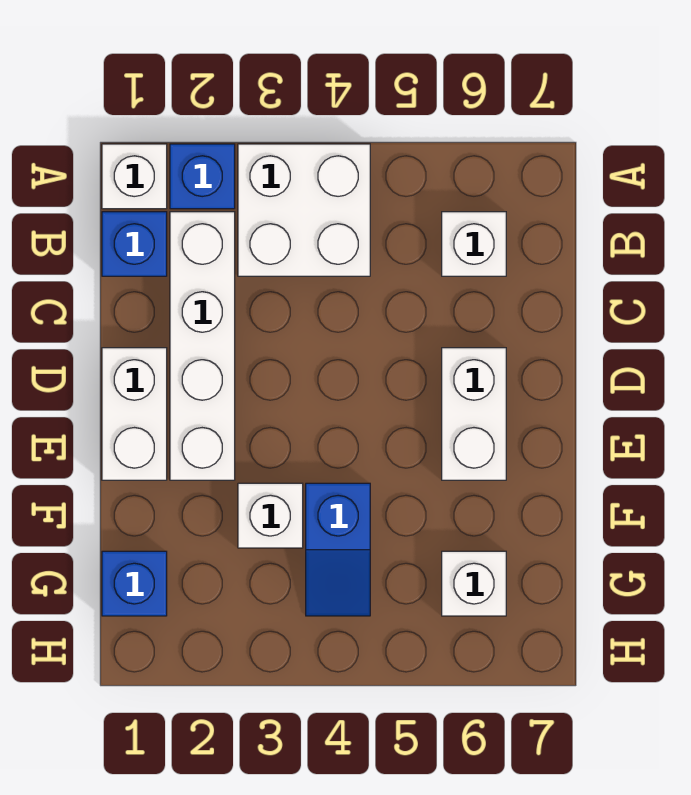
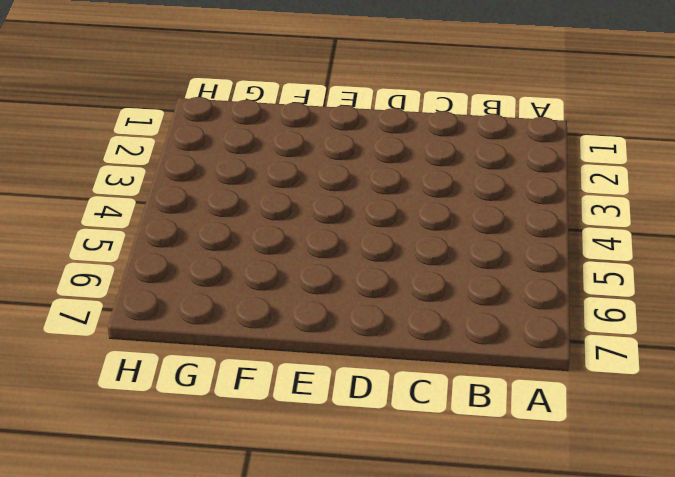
none -> white brick A1 level 1
none -> blue brick A2 level 1
none -> white brick A3:B4 level 1

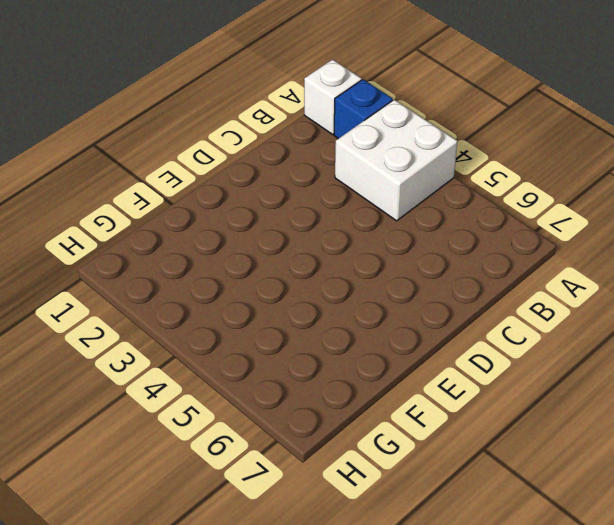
none -> blue brick B1 level 1
none -> white brick B2:E2 level 1
none -> white brick B6 level 1

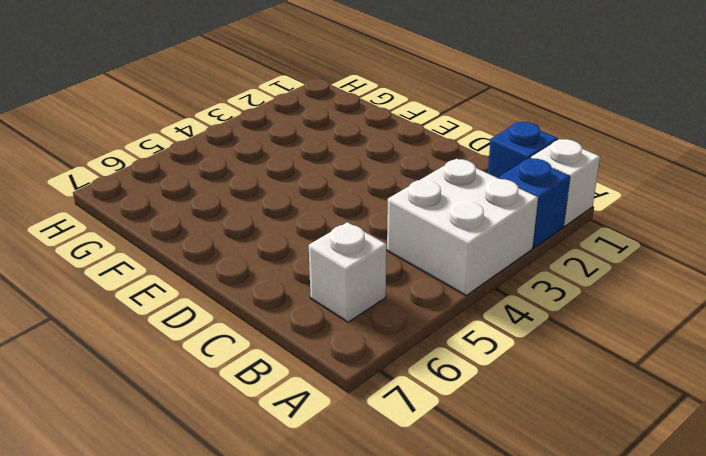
none -> white brick B2:E2 level 1
none -> white brick D1:E1 level 1
none -> white brick D6:E6 level 1

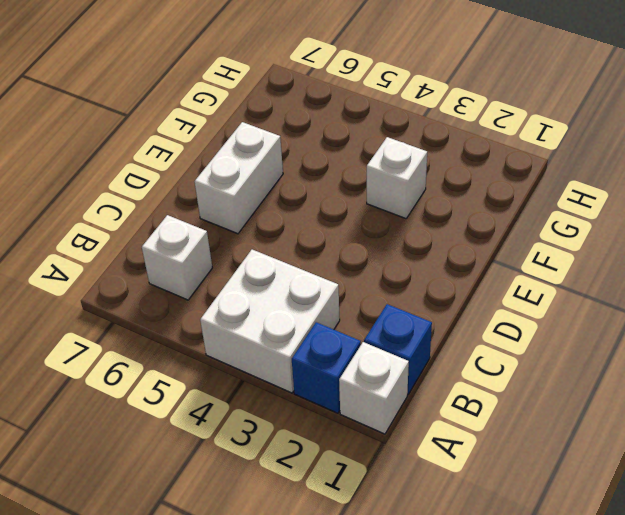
none -> white brick B2:E2 level 1
none -> white brick D1:E1 level 1
none -> blue slope F4:G4 level 1 top F

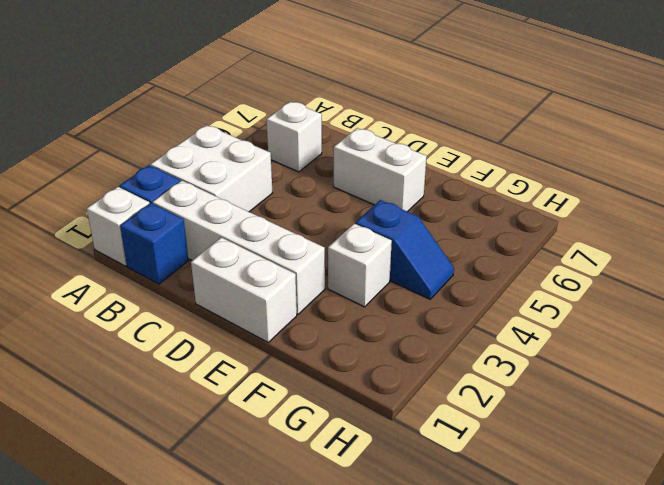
none -> blue brick G1 level 1
none -> white brick G6 level 1

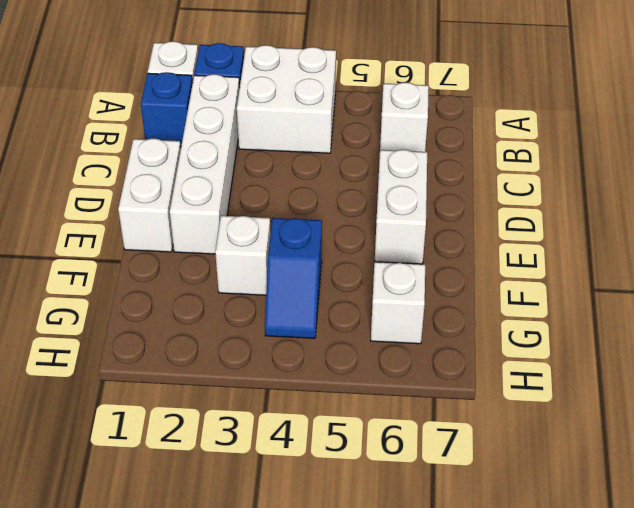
none -> blue brick G1 level 1

